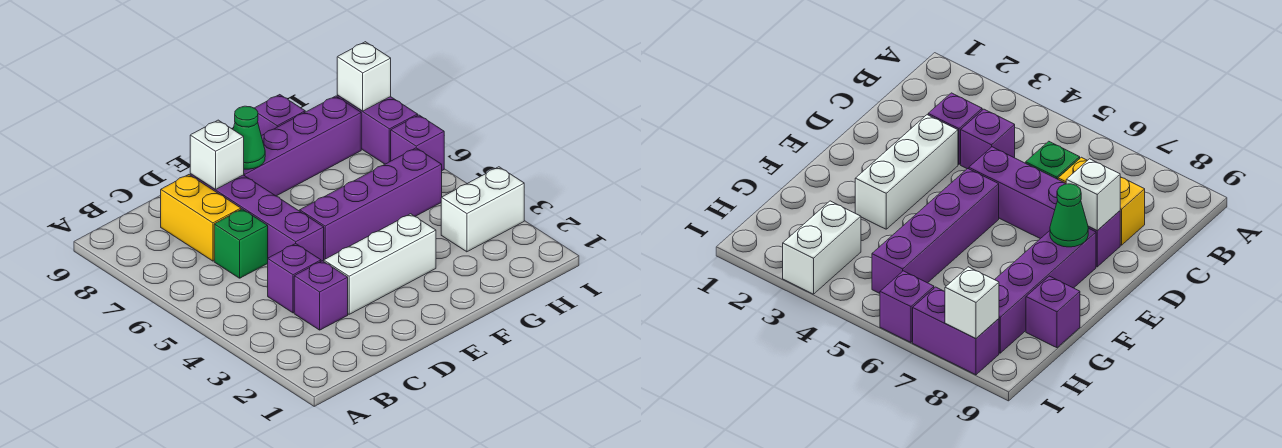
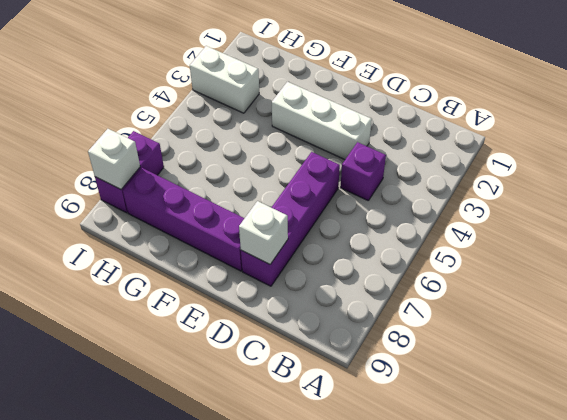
none -> purple brick C3 level 1
none -> green brick C6 level 1
none -> yellow brick C7:C8 level 1

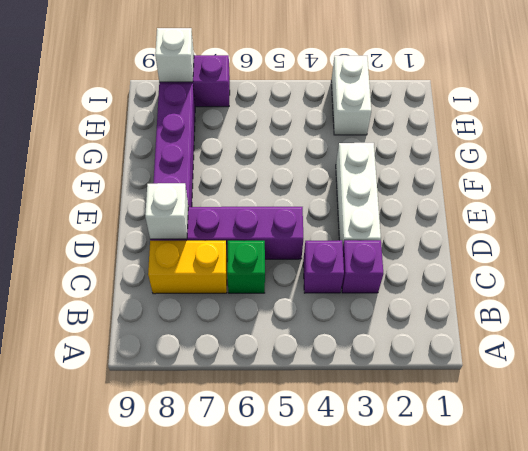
none -> purple brick E5:H5 level 1
none -> purple brick G9 level 1
none -> purple brick I6 level 1

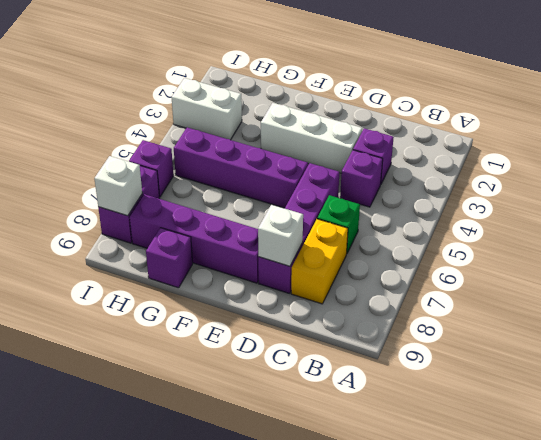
none -> green cone E8 level 2

